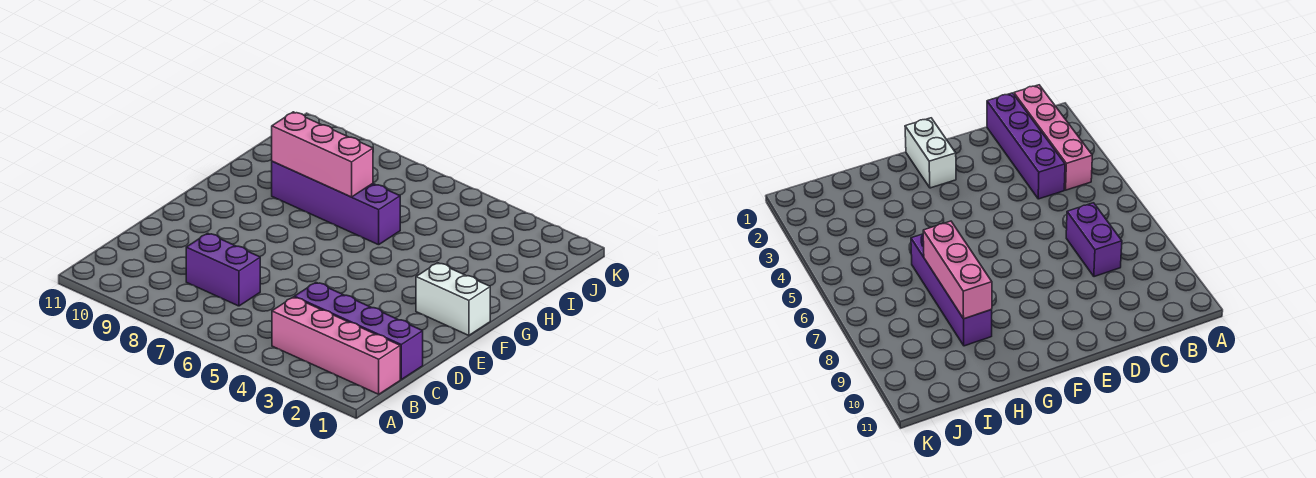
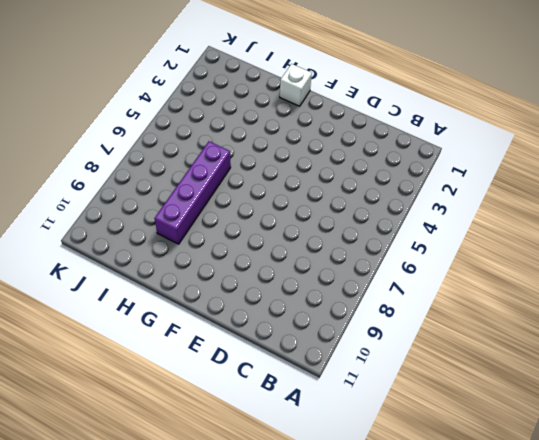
white brick G1 level 1 -> none
none -> pink brick B1:B4 level 1
none -> purple brick C1:C4 level 1

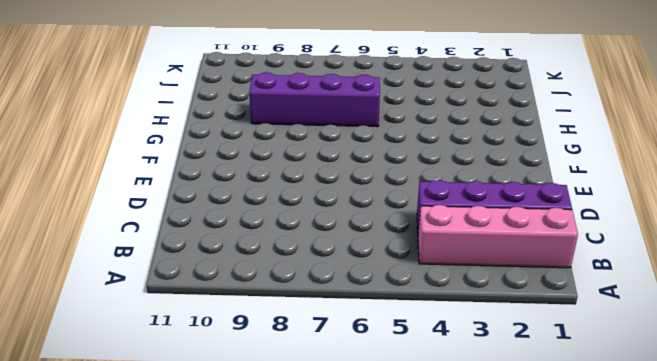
none -> purple brick C7:C8 level 1
none -> white brick F1:F2 level 1

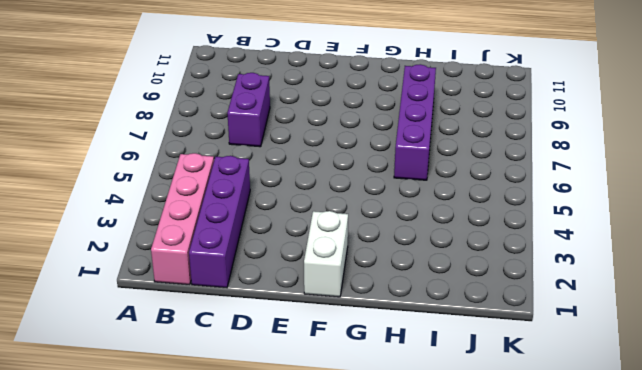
none -> pink brick H7:H9 level 2

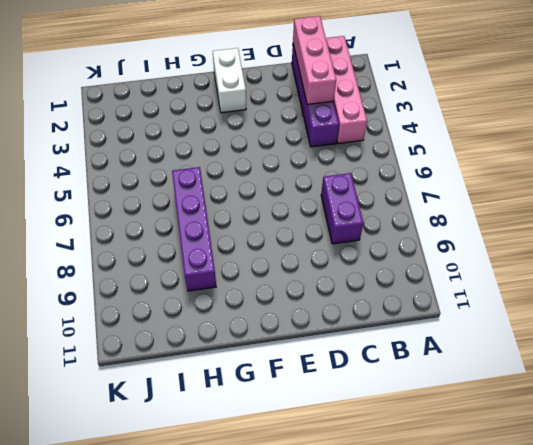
pink brick C1:C3 level 2 -> pink brick H7:H9 level 2

